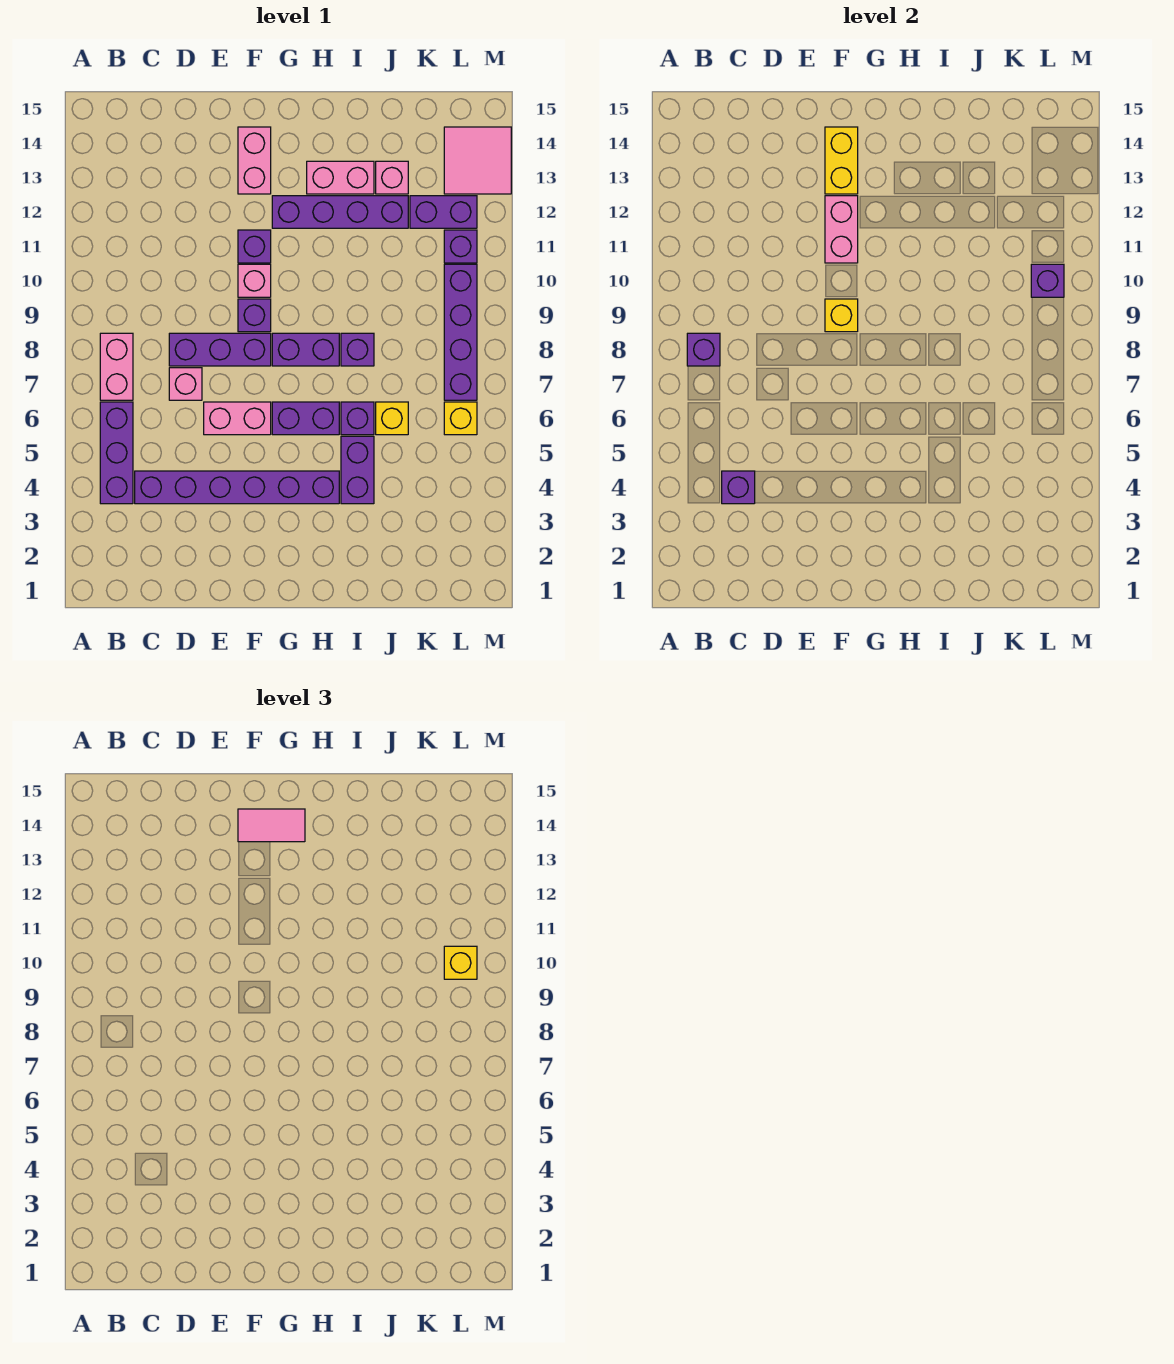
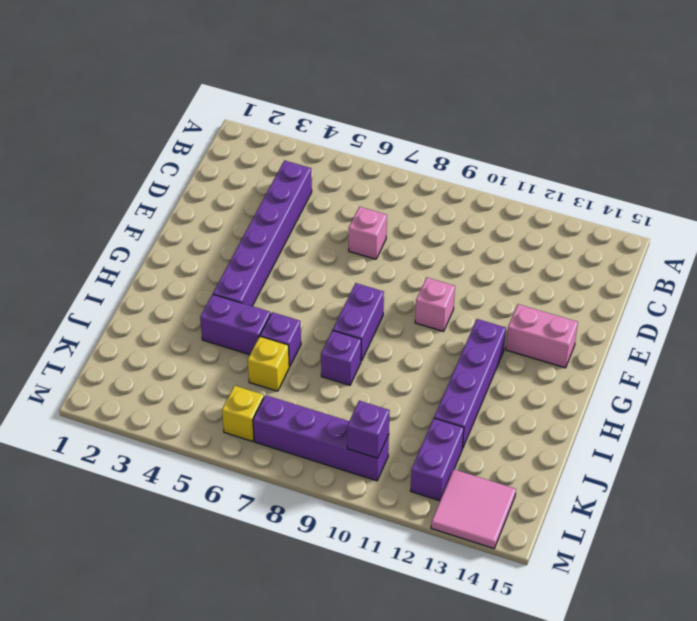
none -> purple brick B4:B6 level 1
none -> pink brick B7:B8 level 1
none -> purple brick D8:F8 level 1
none -> pink brick E6:F6 level 1

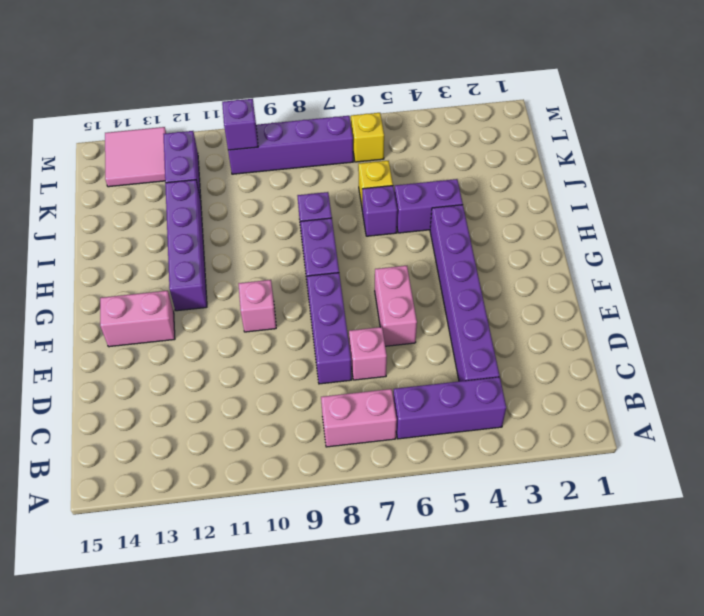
none -> purple brick F9 level 1
none -> purple brick F11 level 1
none -> purple brick G6:H6 level 1
none -> pink brick H13:I13 level 1

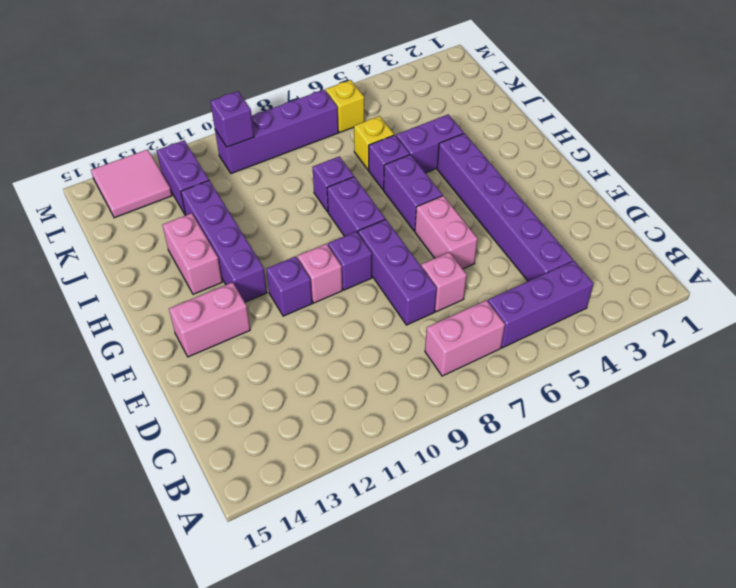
none -> pink brick J13 level 1
none -> purple brick L11 level 1
none -> purple brick B8 level 2
none -> purple brick C4 level 2

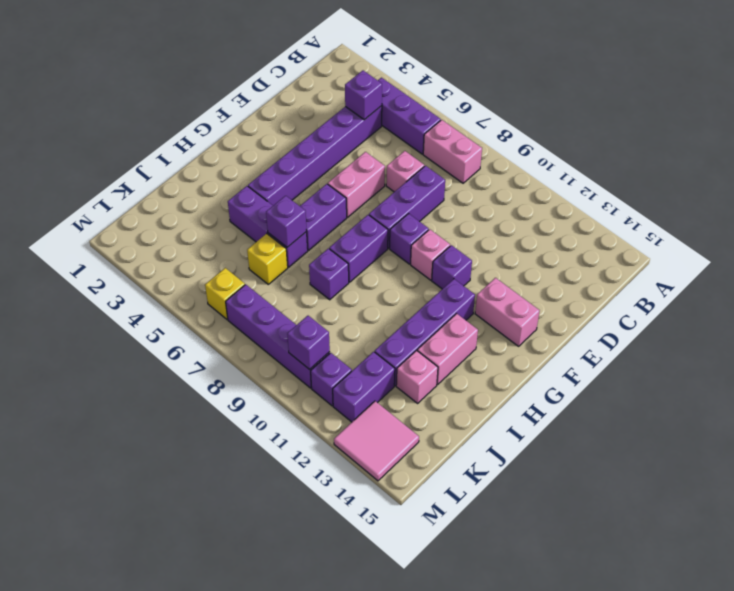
purple brick I6 level 2 -> purple brick B8 level 2
none -> yellow brick F9 level 2
none -> pink brick F11:F12 level 2
none -> yellow brick F13:F14 level 2
none -> pink tile F14:G14 level 3

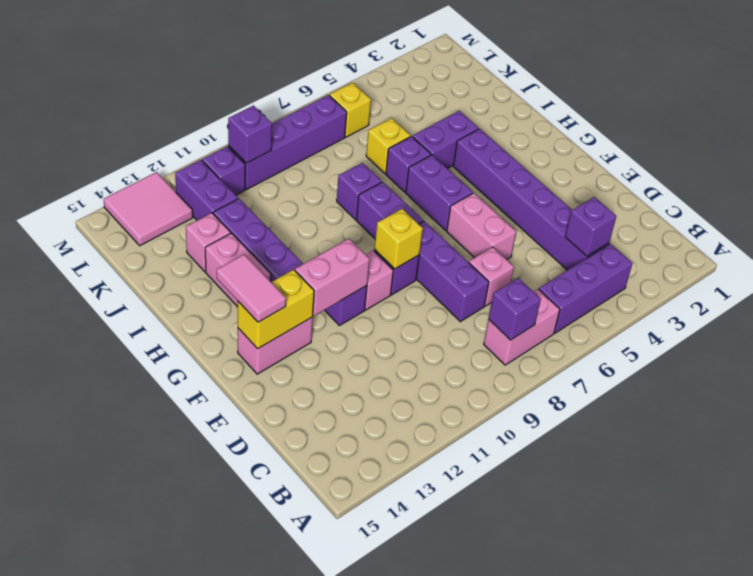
none -> yellow brick L10 level 3

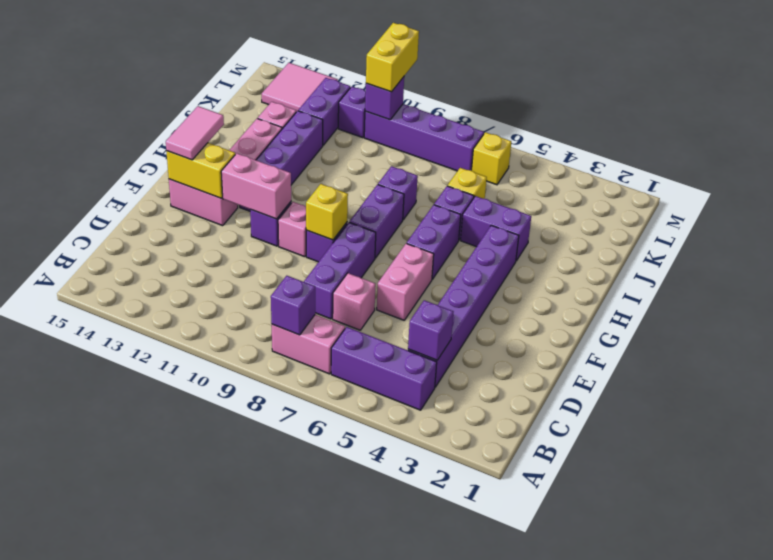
yellow brick L10:M10 level 3 -> yellow brick L10 level 3

